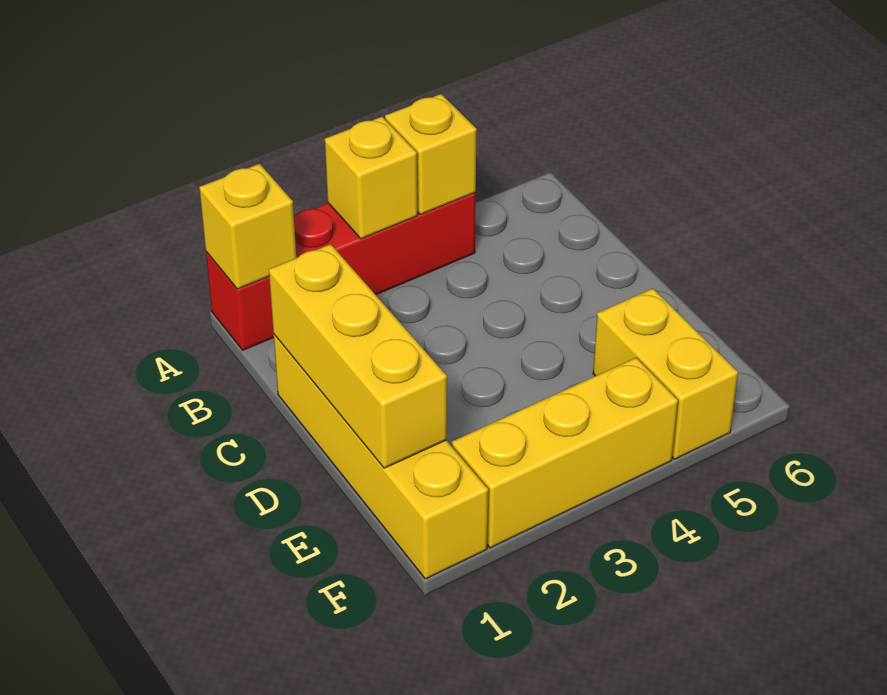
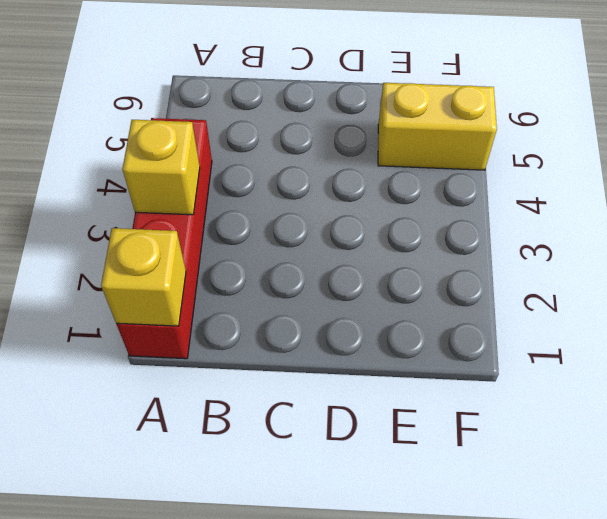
none -> yellow brick C1:F1 level 1
none -> yellow brick F2:F4 level 1

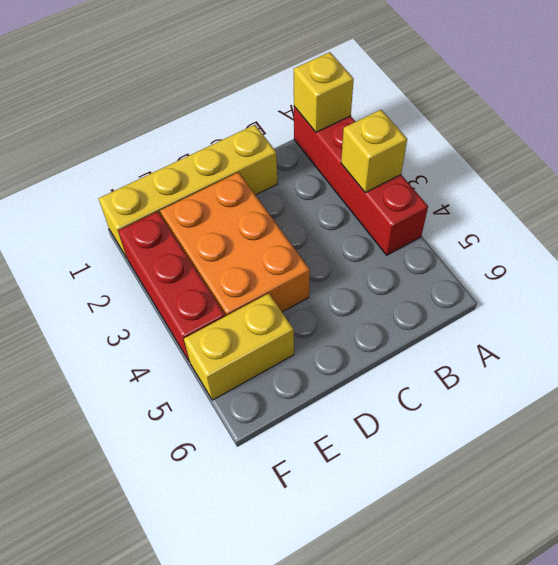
orange brick D2:E4 level 1 -> none
red brick F2:F4 level 1 -> yellow brick F2:F4 level 1
none -> yellow brick A4 level 2
none -> yellow brick C1:E1 level 2

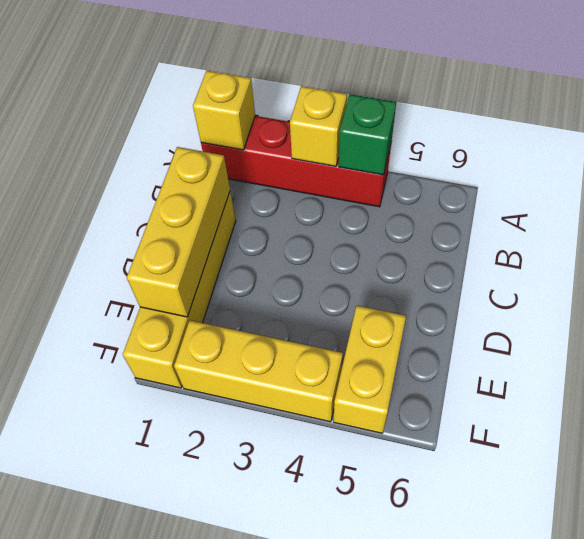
green brick A4 level 2 -> yellow brick A4 level 2

